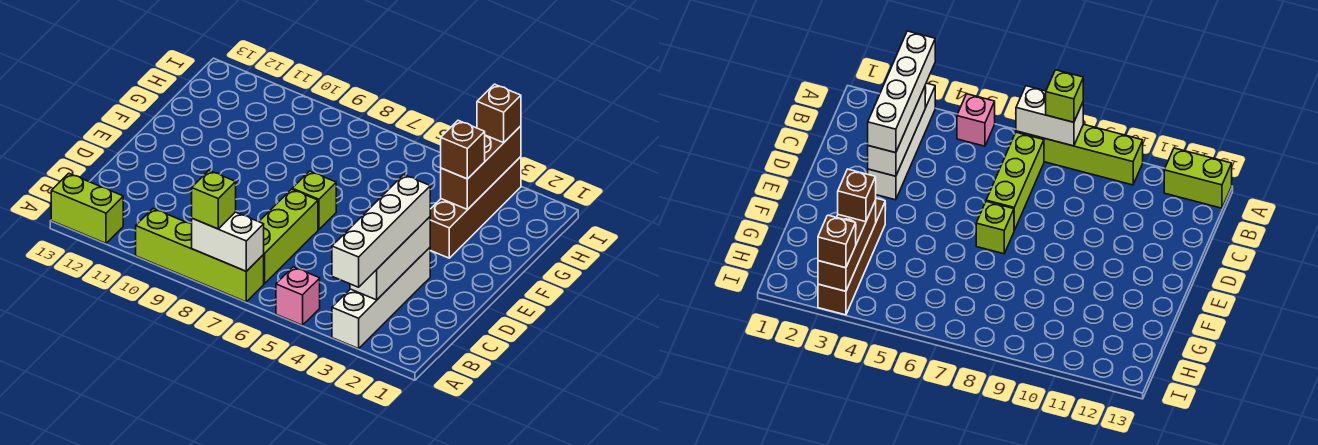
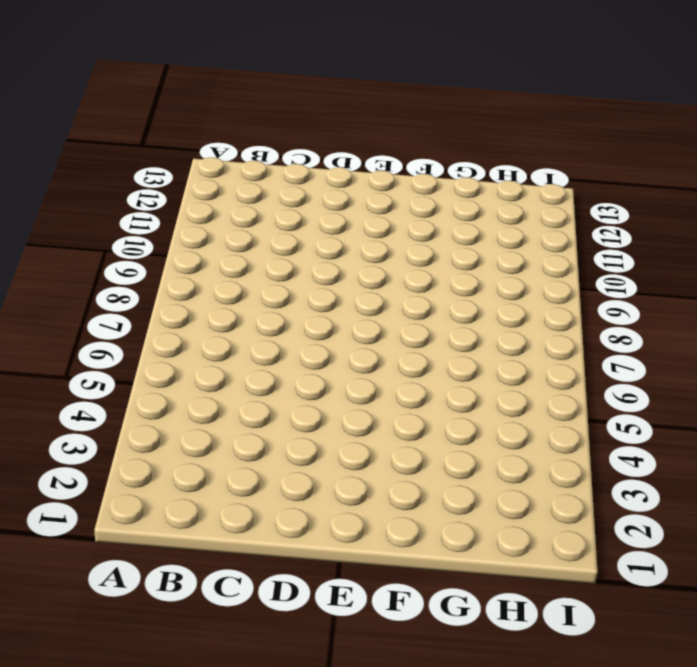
none -> white brick A3:D3 level 1
none -> pink brick A5 level 1
none -> lime brick A7:A10 level 1

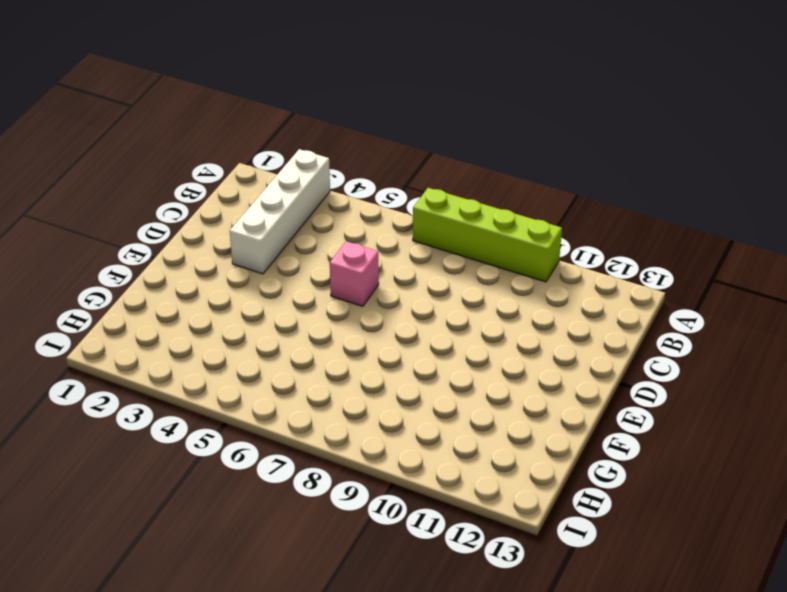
pink brick D6 level 1 -> pink brick A5 level 1
none -> lime brick A12:A13 level 1
none -> lime brick B7:D7 level 1
none -> lime brick E7 level 1

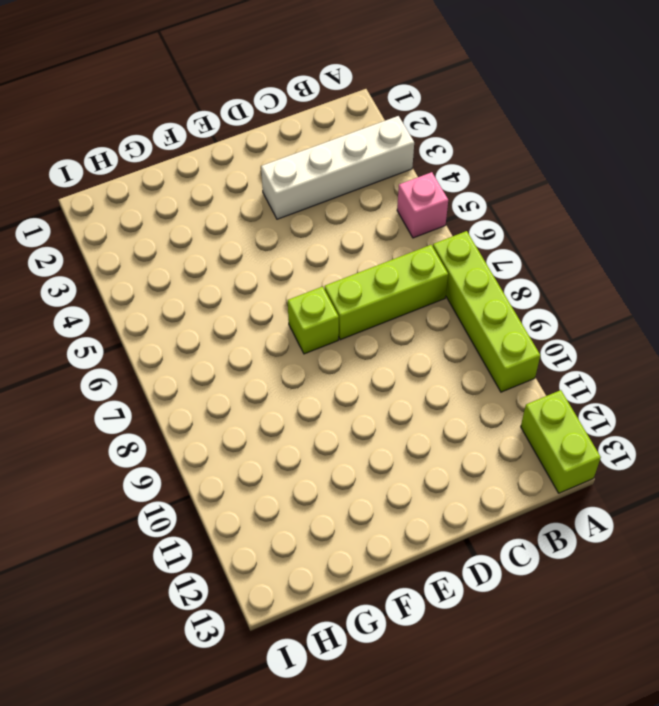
none -> brown brick F3:I3 level 1
none -> white brick A7:A8 level 2
none -> white brick B3:D3 level 2

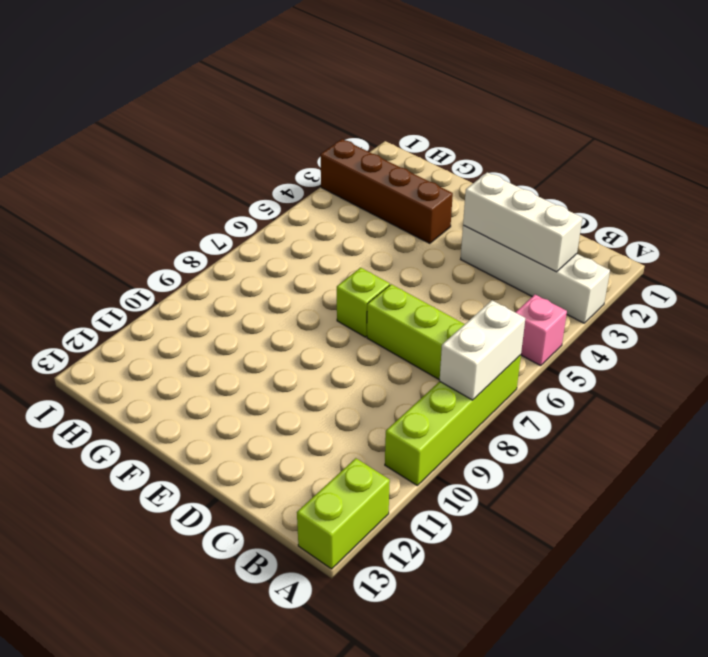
none -> brown brick G3:I3 level 2
none -> white brick A3:D3 level 3
none -> lime brick A8 level 3

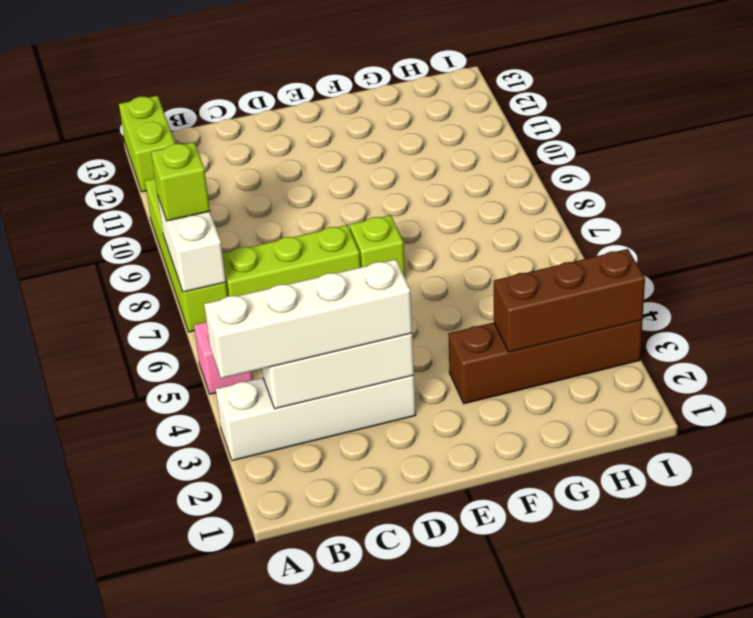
none -> brown brick G3 level 3
none -> brown brick I3 level 3

